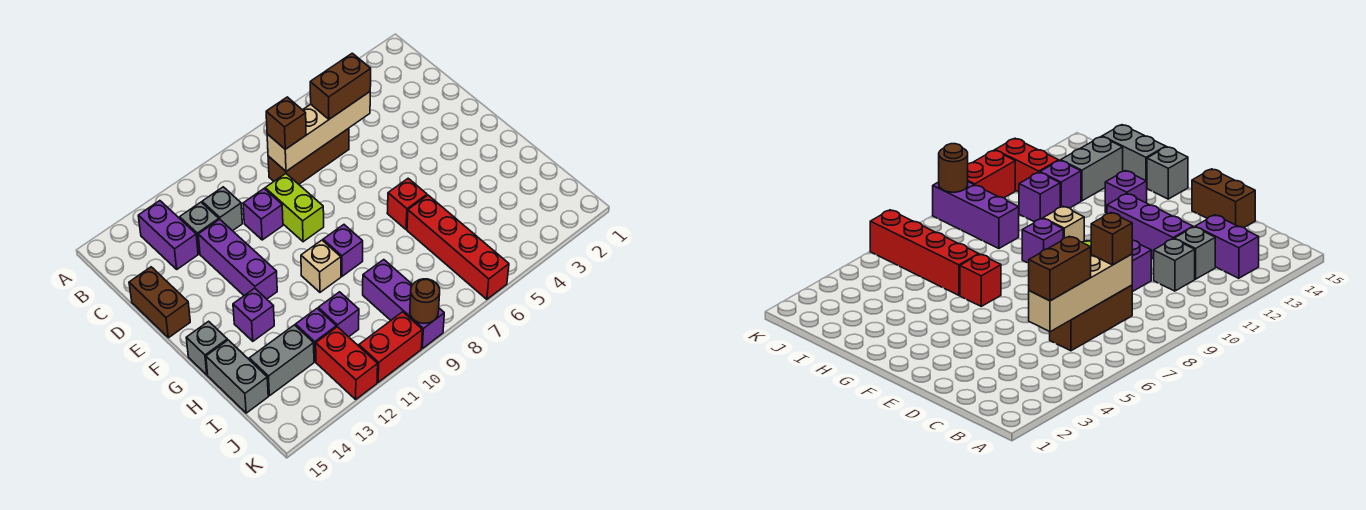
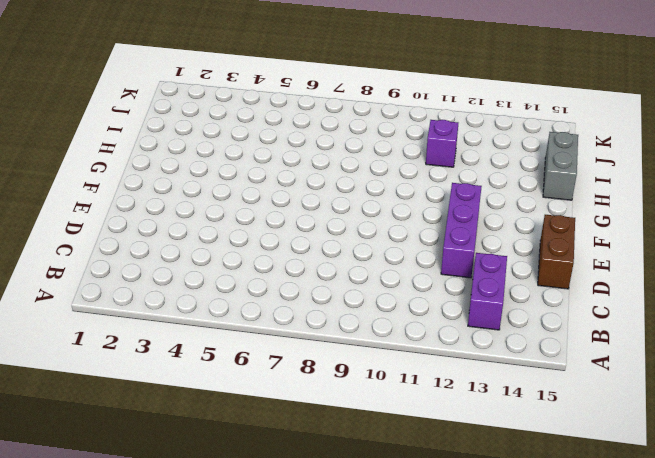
none -> brown brick C6:C8 level 1
none -> grey brick C11 level 1
none -> grey brick C12 level 1

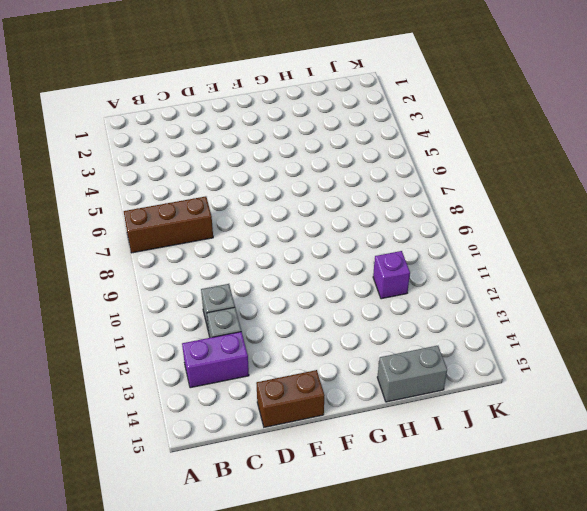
brown brick A7:C7 level 1 -> brown brick C6:C8 level 1
none -> lime brick D9:E9 level 1
none -> purple brick D10 level 1
none -> purple brick D12:F12 level 1

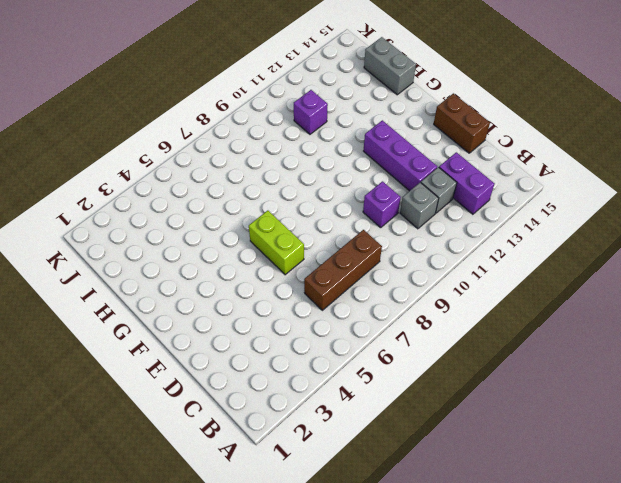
lime brick E6:F6 level 1 -> lime brick D9:E9 level 1
none -> red brick G6 level 1
none -> purple brick G9 level 1
none -> tan brick G10 level 1

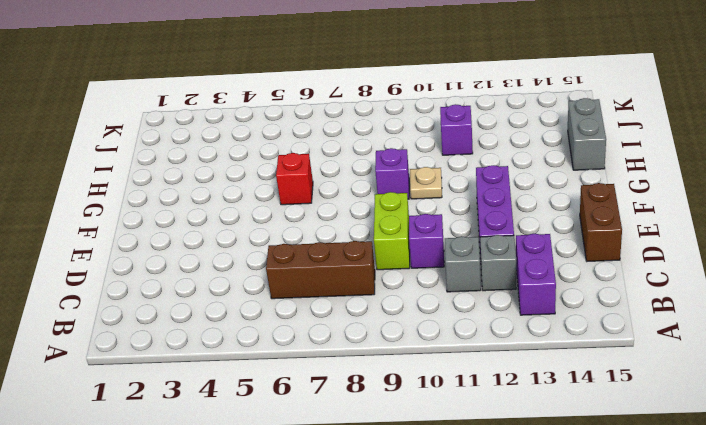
tan plate G10 level 1 -> tan brick G10 level 1
none -> purple brick G13 level 1
none -> grey brick G15 level 1
none -> red brick H6:K6 level 1

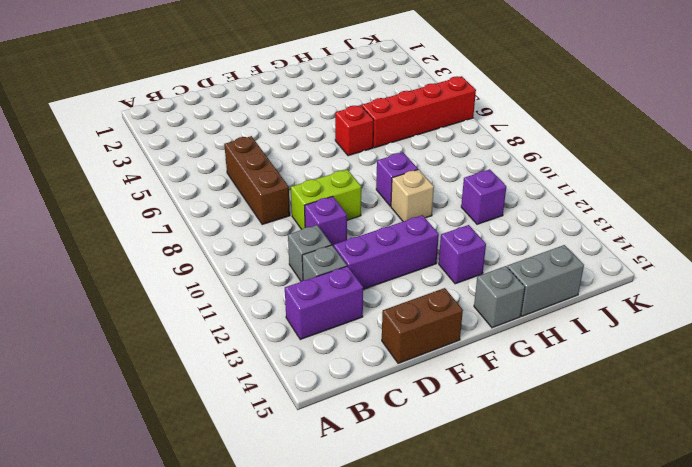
none -> purple brick I9:K9 level 1
none -> purple brick I12 level 1
none -> grey brick I13:I14 level 1

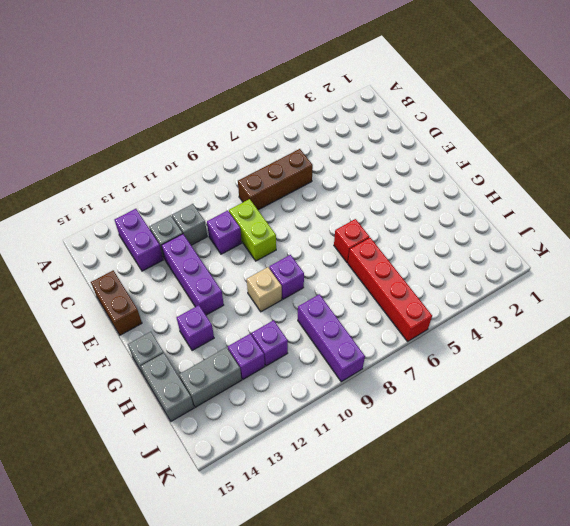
none -> red brick J12:K12 level 1
none -> red brick K10:K11 level 1
none -> tan brick C5:C8 level 2

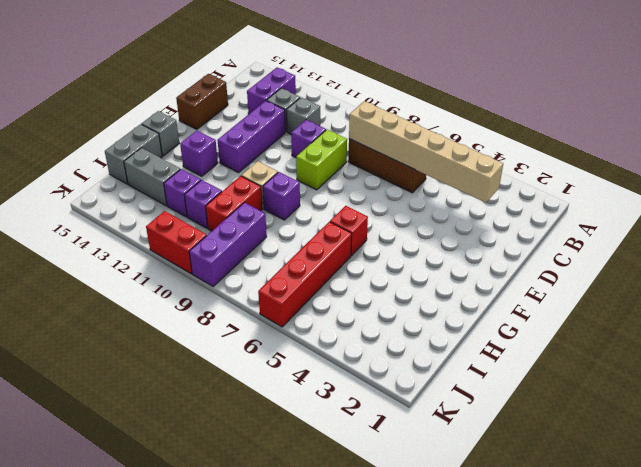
tan brick C3:C8 level 2 -> tan brick C5:C8 level 2
red brick H10:I10 level 1 -> red brick J12:K12 level 1
none -> brown round brick K9 level 2
none -> brown brick C5:C6 level 3
none -> brown brick C8 level 3

